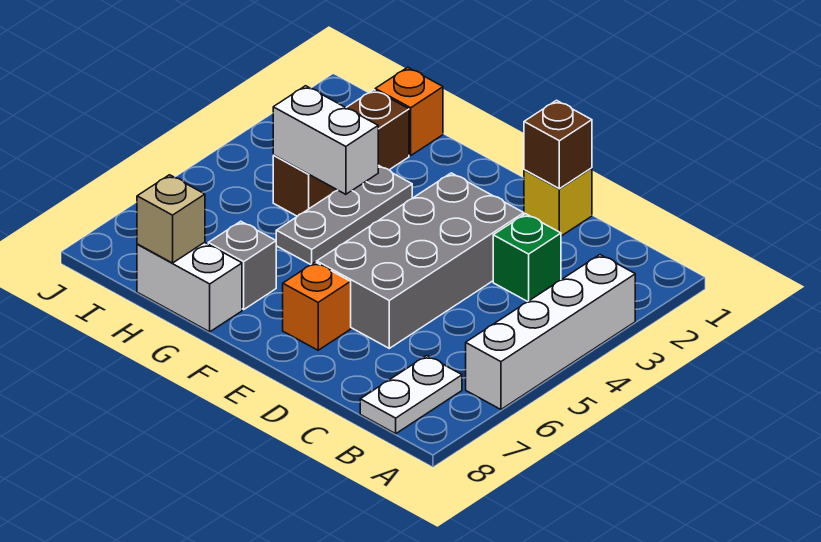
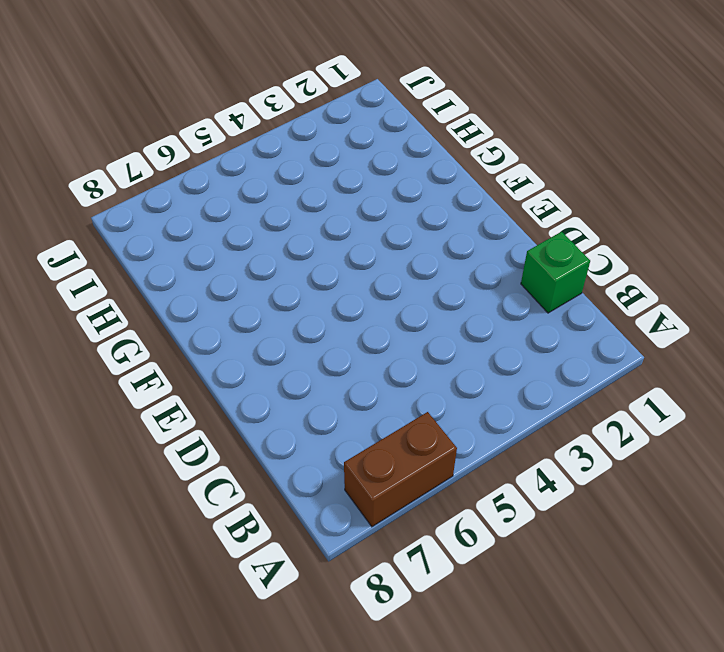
brown brick A6:A7 level 1 -> white brick A3:A6 level 1
green brick C1 level 1 -> green brick C3 level 1
none -> white plate B7:B8 level 1
none -> yellow brick D1 level 1
none -> grey brick D3:E6 level 1

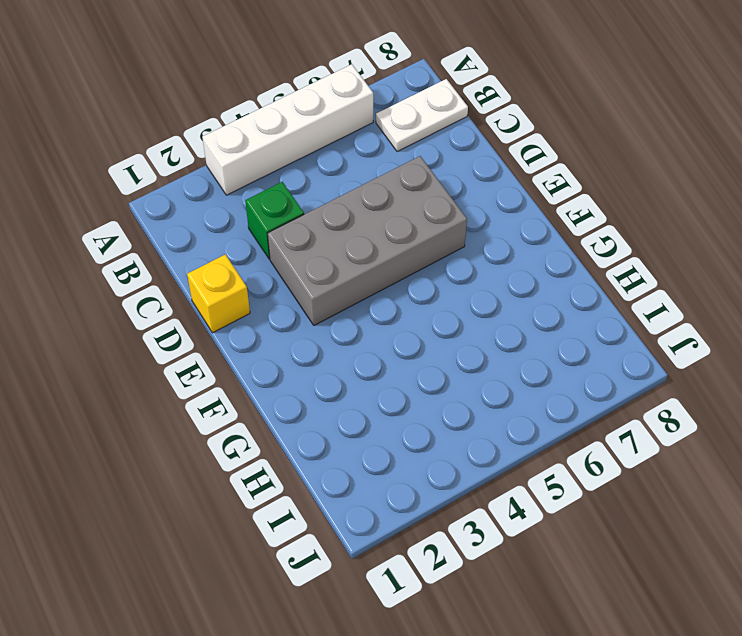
none -> orange brick E7 level 1
none -> grey plate G3:G5 level 1
none -> grey brick G7 level 1

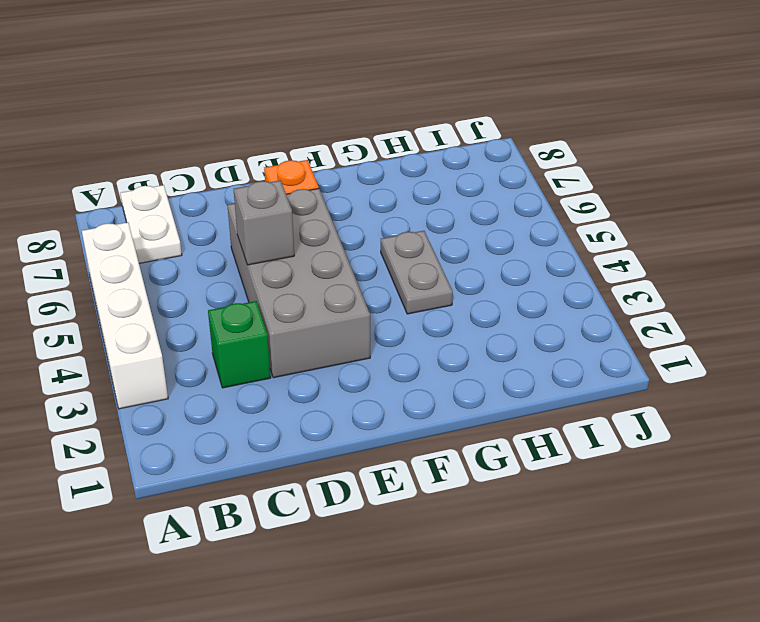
grey brick D5 level 2 -> grey brick G7 level 1
grey plate G4:G5 level 1 -> grey plate G3:G5 level 1
none -> yellow brick D1 level 1
none -> white brick G8:H8 level 1
none -> orange brick H1 level 1

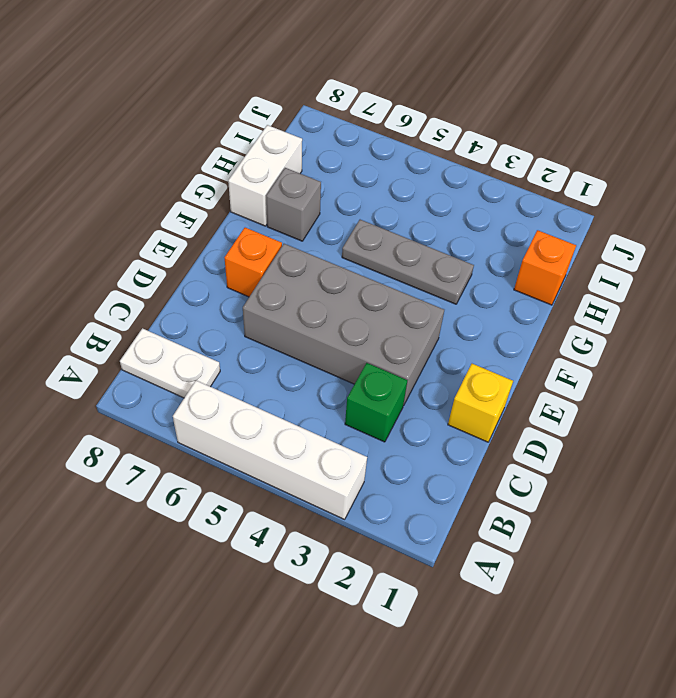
none -> brown brick H2:H4 level 1
none -> brown brick D1 level 2
none -> white brick G4:H4 level 2

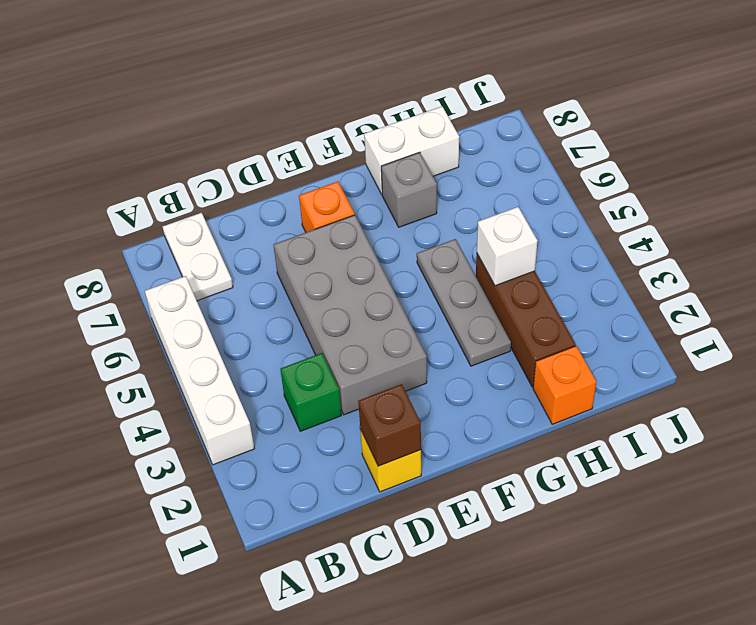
white brick H4 level 2 -> white brick G4:H4 level 2
none -> tan brick H8 level 2

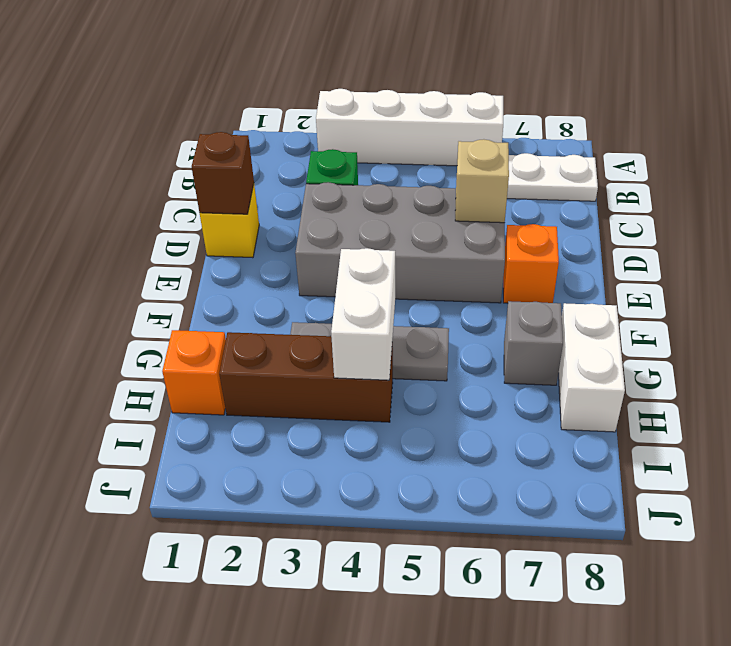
tan brick D6 level 2 -> tan brick H8 level 2

